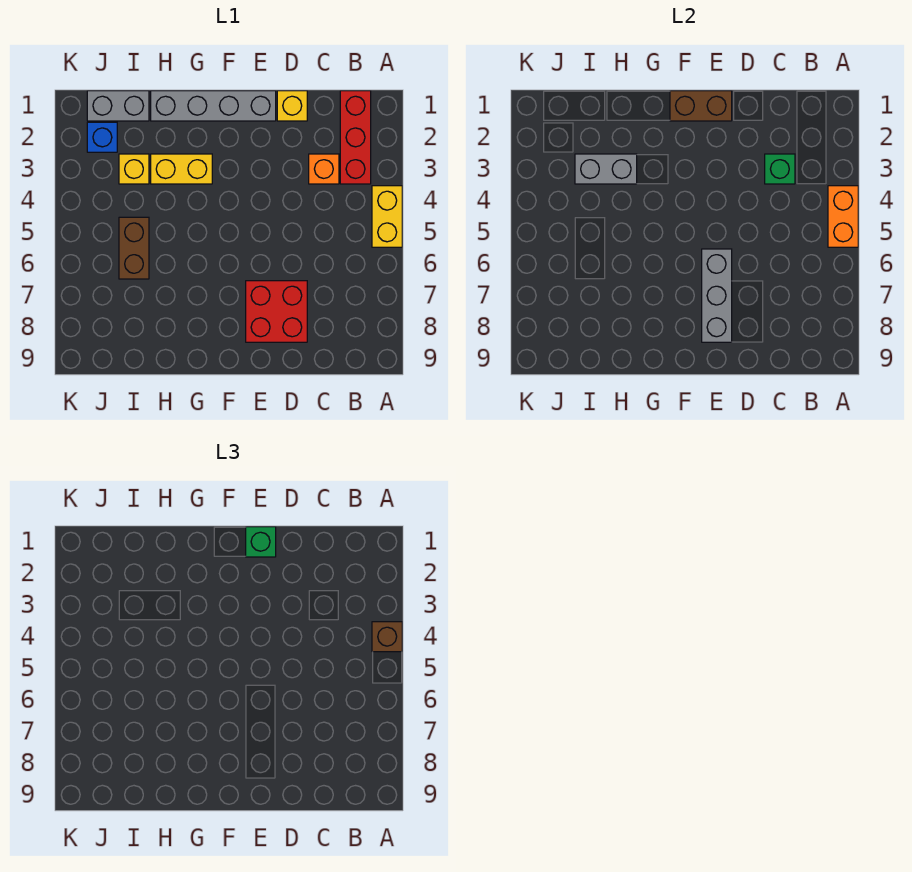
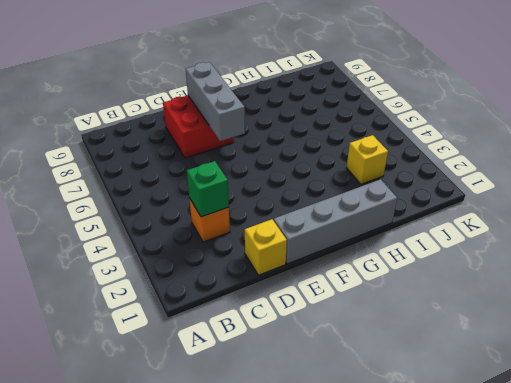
none -> yellow brick A4:A5 level 1
none -> red brick B1:B3 level 1
none -> yellow brick G3:H3 level 1

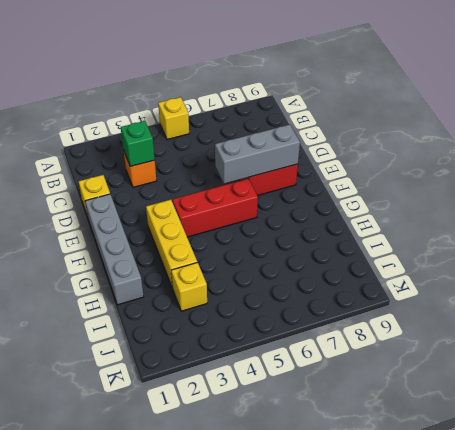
yellow brick A5 level 1 -> yellow brick A4:A5 level 1
yellow brick F3:H3 level 1 -> yellow brick G3:H3 level 1
red brick F4:F6 level 1 -> red brick B1:B3 level 1
none -> grey brick I1:J1 level 1
none -> brown brick I5:I6 level 1
none -> blue brick J2 level 1

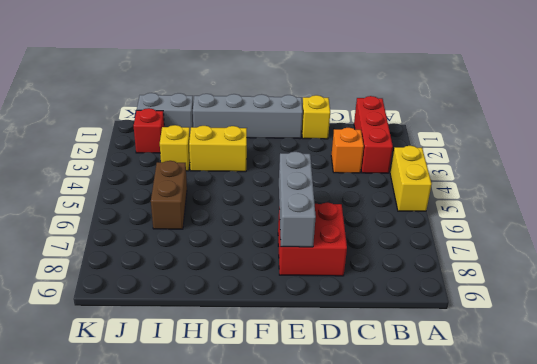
red brick J2 level 1 -> blue brick J2 level 1
none -> orange brick A4:A5 level 2
none -> green brick C3 level 2
none -> brown brick E1:F1 level 2

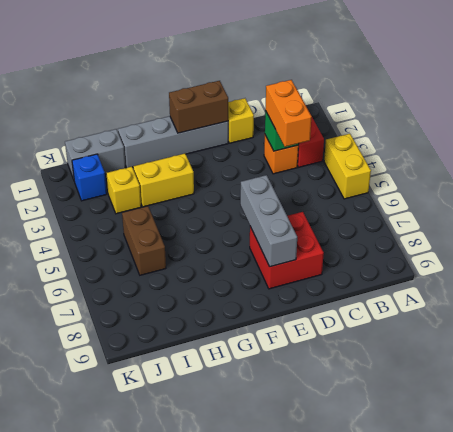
orange brick C3:C4 level 3 -> orange brick A4:A5 level 2
none -> grey brick H3:I3 level 2
none -> brown brick A4 level 3
none -> green brick E1 level 3

